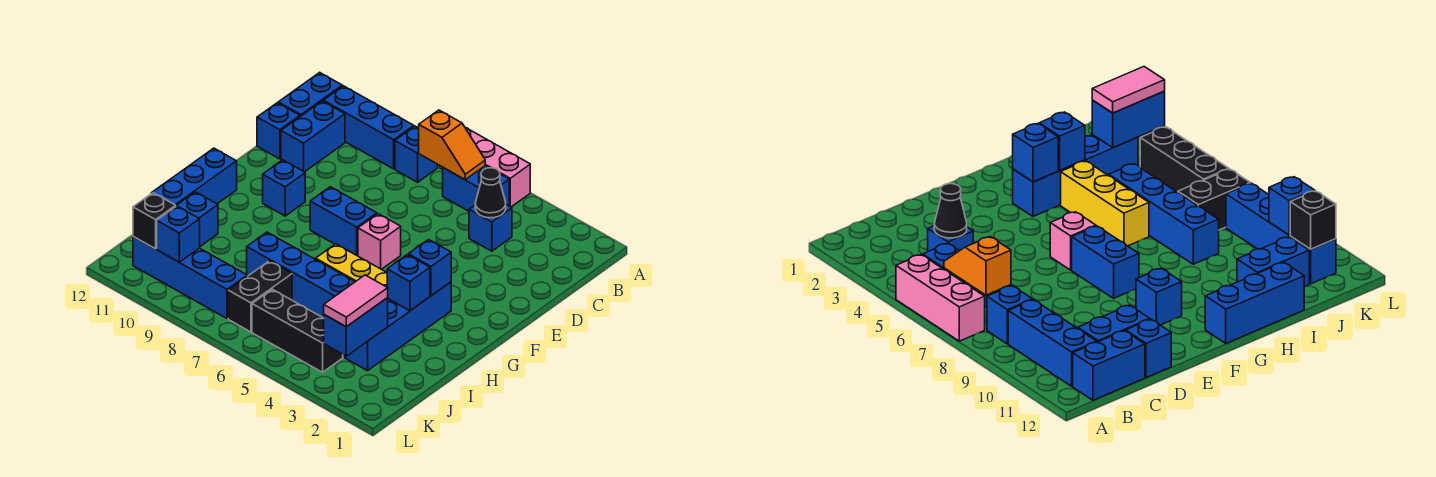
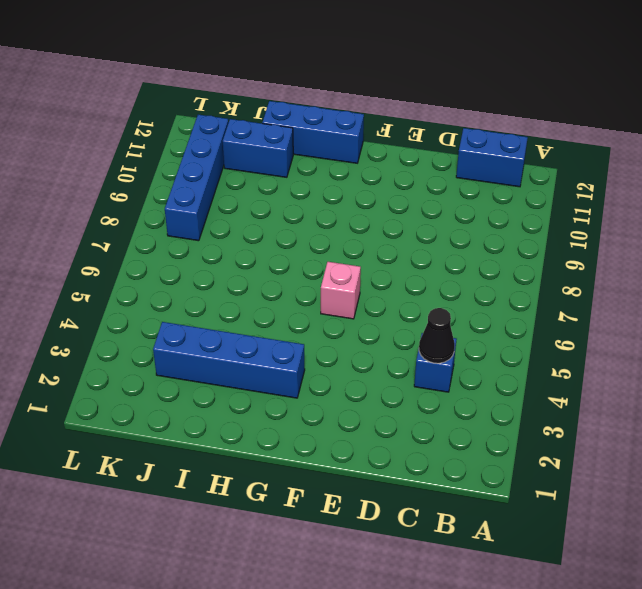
none -> pink brick A5:A7 level 1
none -> blue brick B5:B6 level 1
none -> blue brick B8 level 1

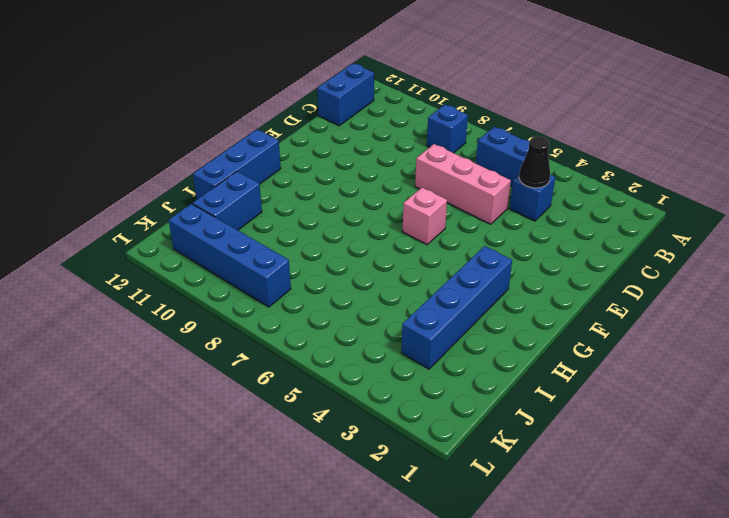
pink brick D5:D7 level 1 -> pink brick A5:A7 level 1
none -> blue brick B9:B11 level 1
none -> blue brick C11:D11 level 1
none -> blue brick D12 level 1

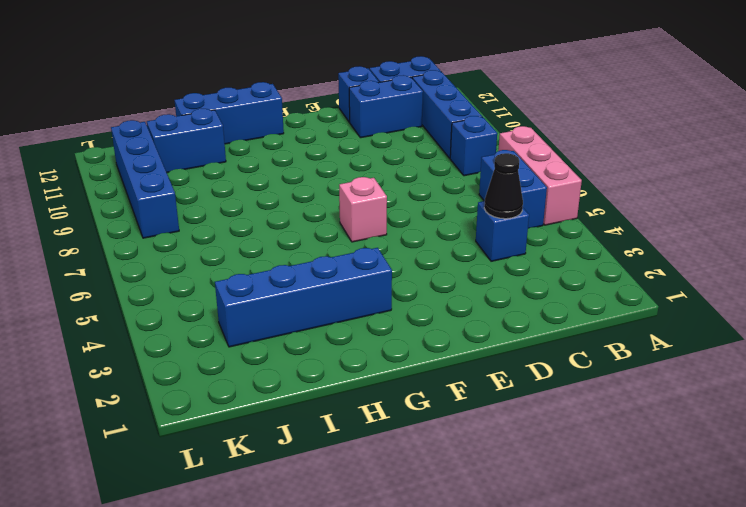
none -> blue brick F7:F8 level 1
none -> blue brick F10 level 1
none -> yellow brick H4:H6 level 1

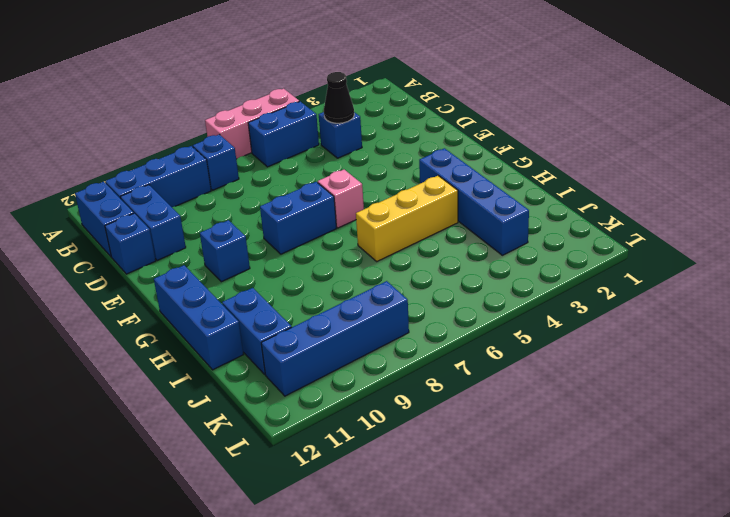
none -> blue brick I5:I8 level 1
none -> black brick J7:K7 level 1
none -> black brick K4:K6 level 1

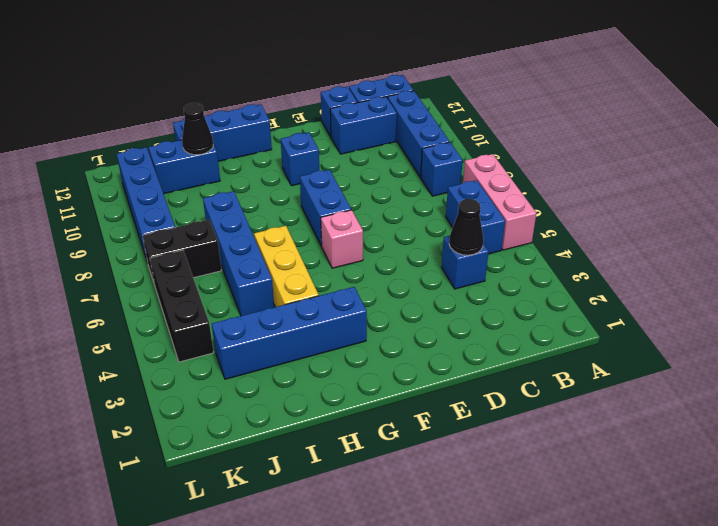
black cone I11 level 2 -> none
none -> orange slope B6:B7 level 2 top 7
none -> blue brick G3 level 2
none -> blue brick H3 level 2

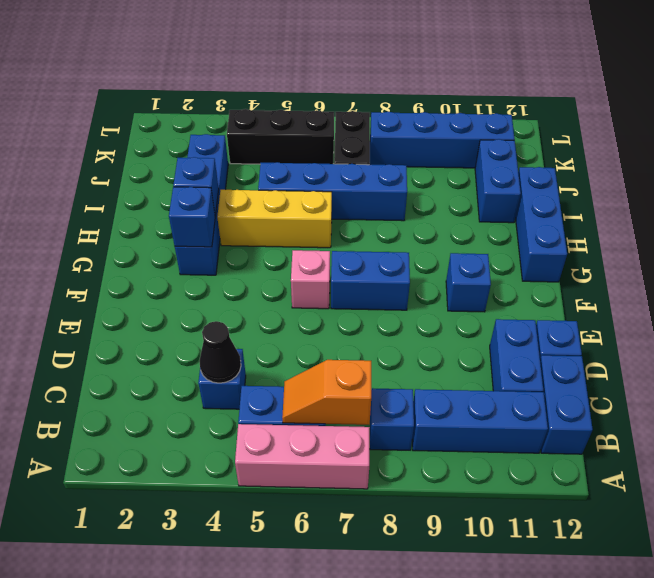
none -> blue brick J3:K3 level 2
none -> blue brick K10 level 2
none -> black brick K11 level 2

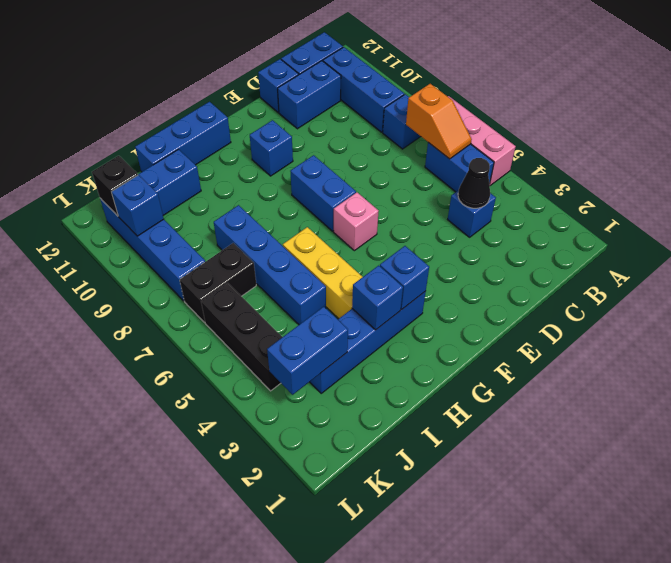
none -> pink tile J3:K3 level 3

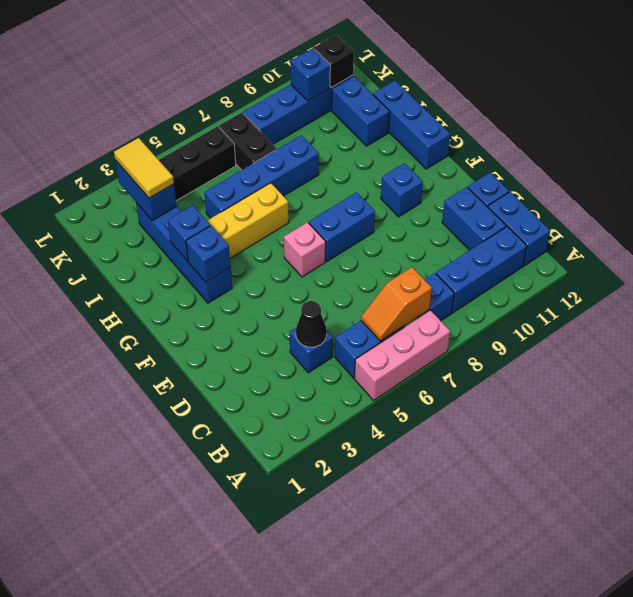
yellow tile J3:K3 level 3 -> pink tile J3:K3 level 3

